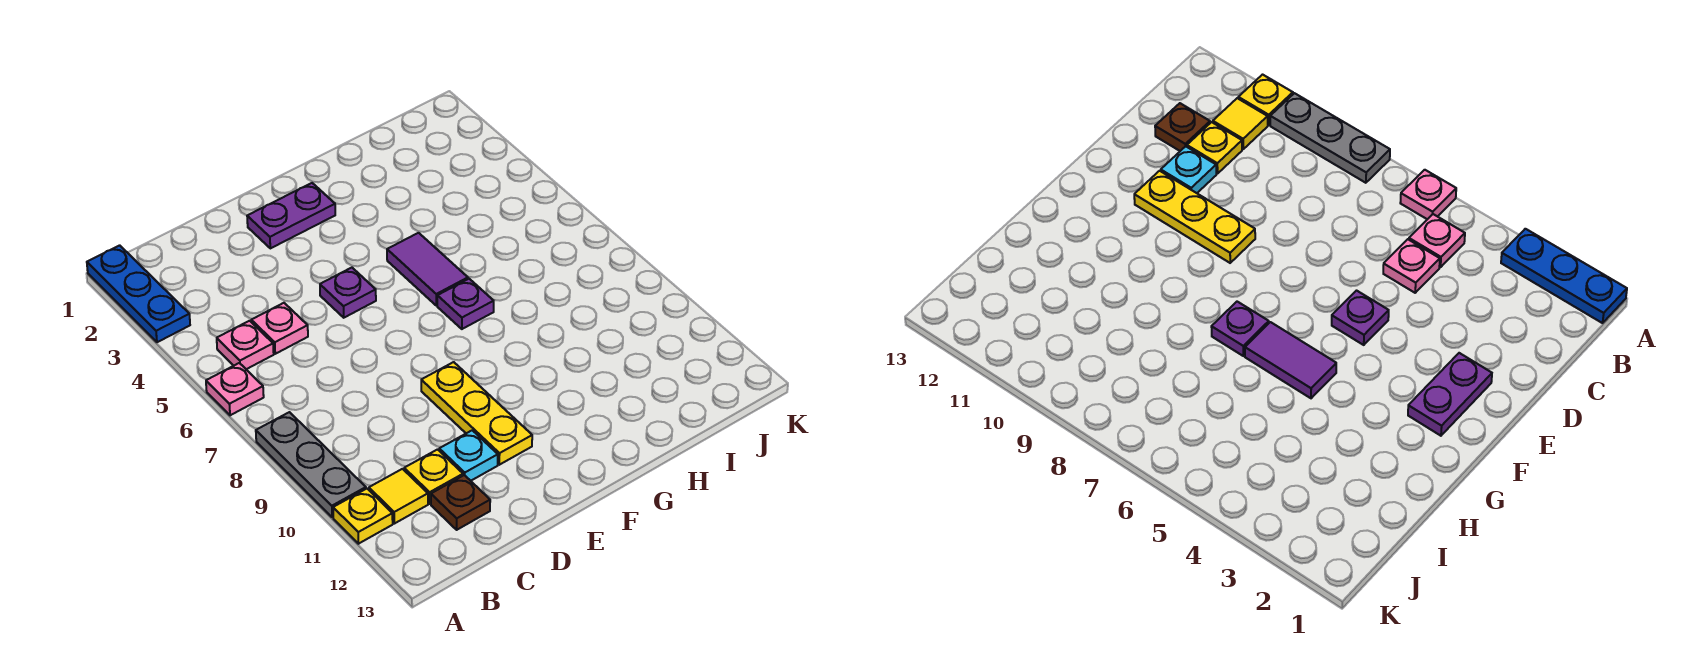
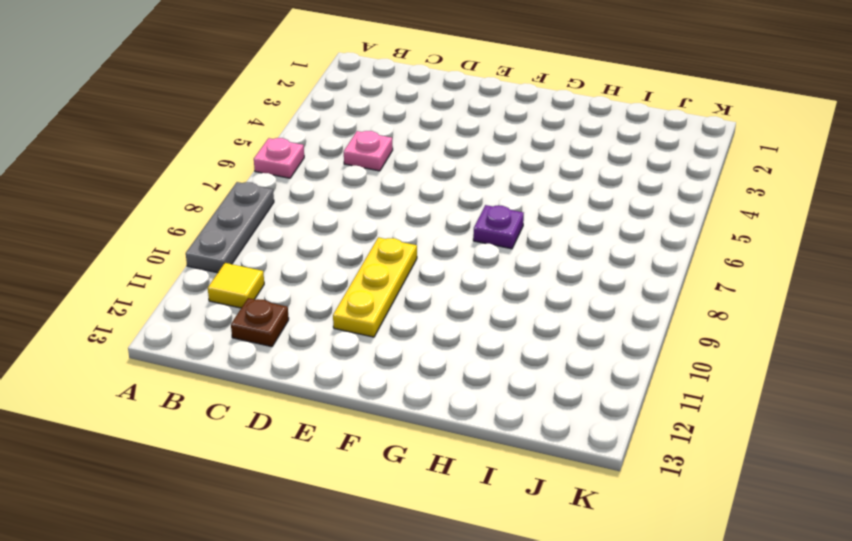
none -> blue plate A1:A3 level 1
none -> yellow plate A11 level 1
none -> pink plate B5 level 1

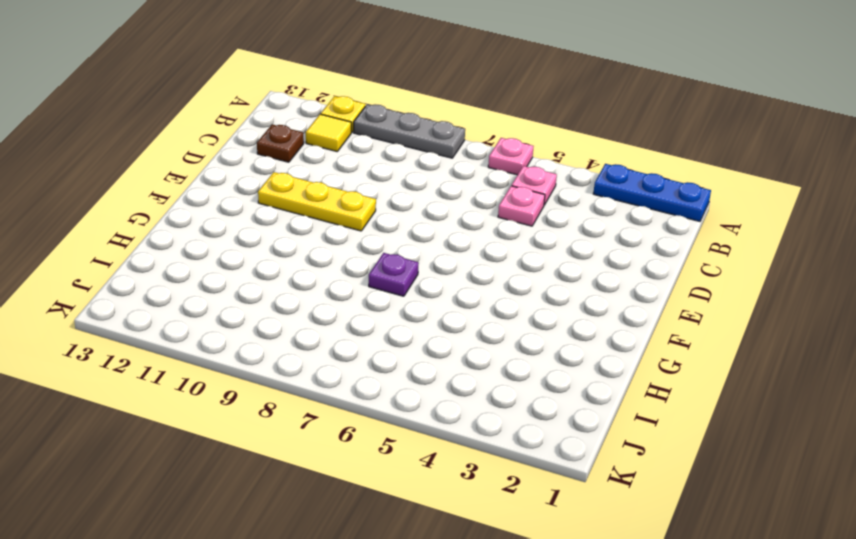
none -> yellow plate C11 level 1
none -> cyan plate D11 level 1
none -> purple plate E2:F2 level 1

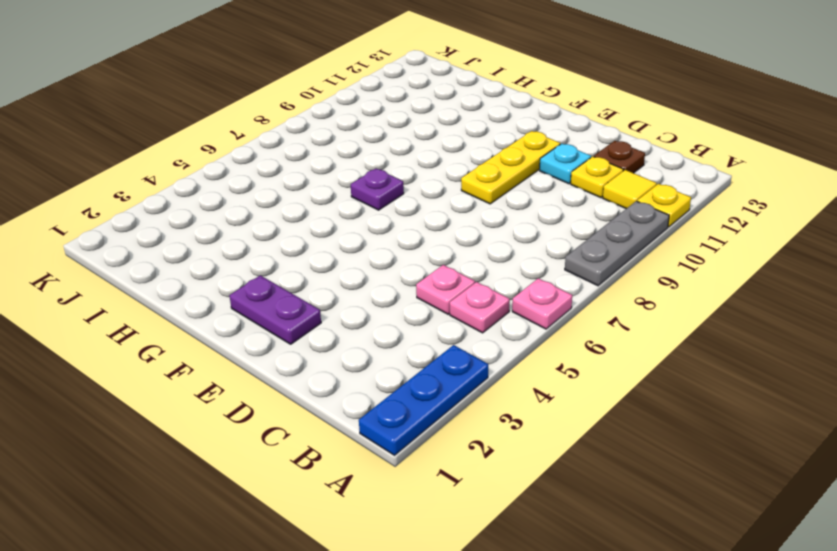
none -> purple plate E5 level 1
none -> purple tile G5:G6 level 1

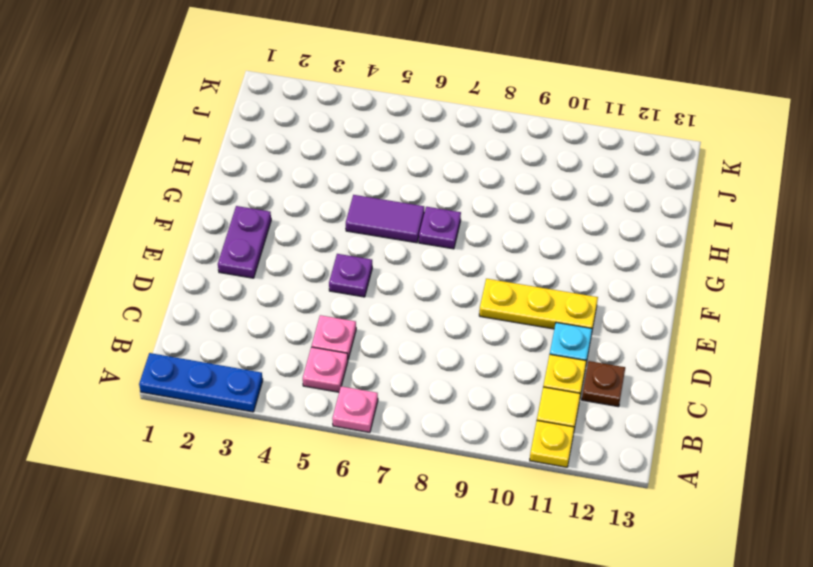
none -> grey plate A8:A10 level 1

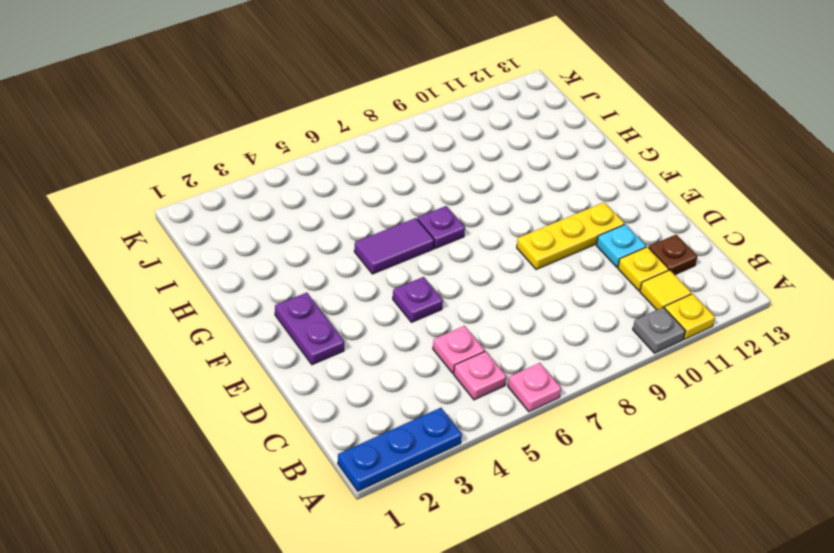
grey plate A10 level 1 -> grey plate A8:A10 level 1

